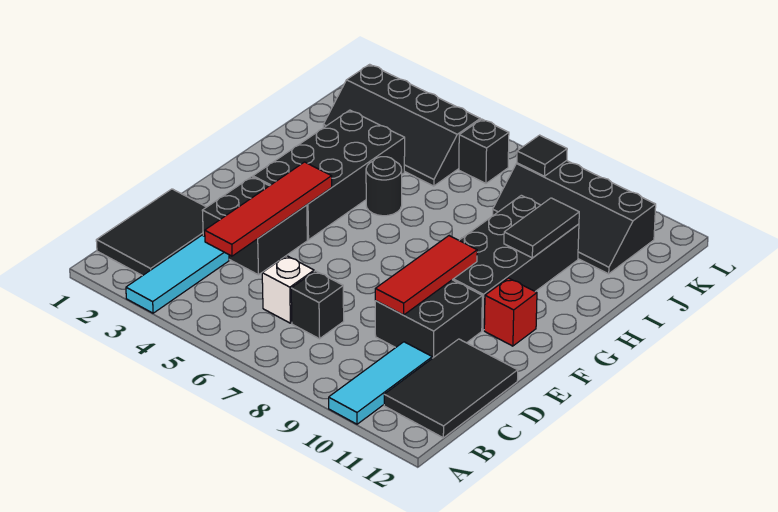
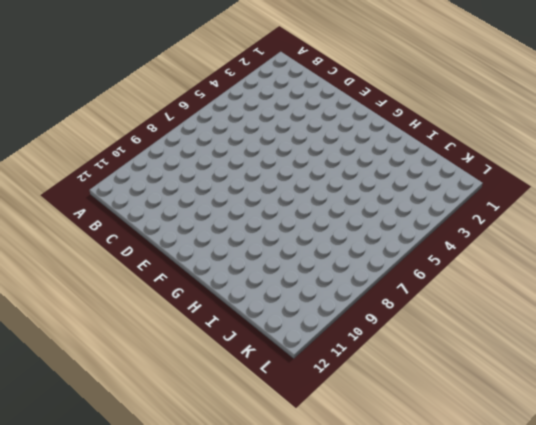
none -> cyan tile A3:C3 level 1
none -> cyan tile A10:C10 level 1
none -> black tile B1:D2 level 1

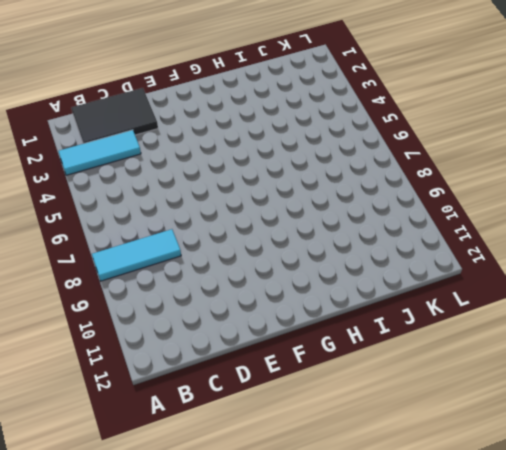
cyan tile A8:C8 level 1 -> cyan tile A10:C10 level 1
none -> black tile B11:D12 level 1
none -> white brick C6 level 1
none -> black brick C7 level 1

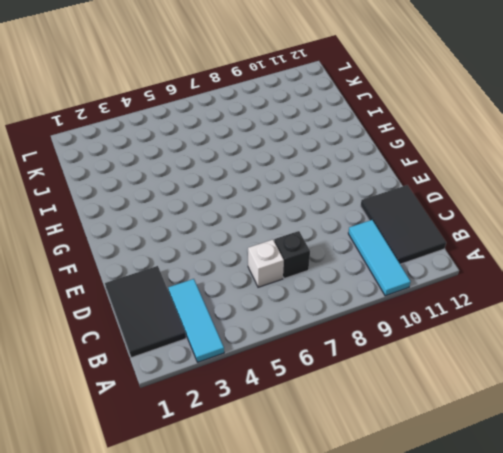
none -> black brick D3:E4 level 1
none -> black brick D9:E10 level 1
none -> black brick F3:I4 level 1

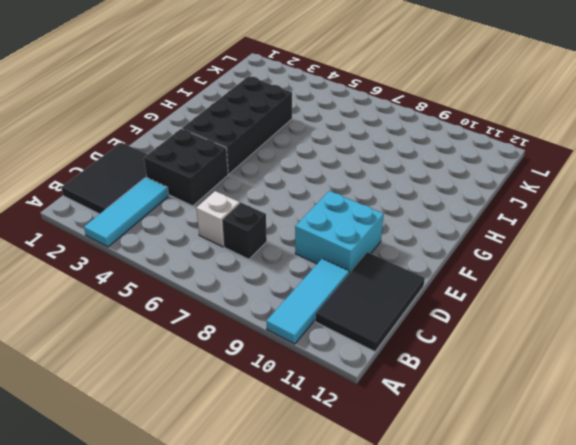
cyan brick D9:E10 level 1 -> black brick D9:E10 level 1
none -> black brick F9:I10 level 1
none -> red brick F11 level 1
none -> black round brick H5 level 1

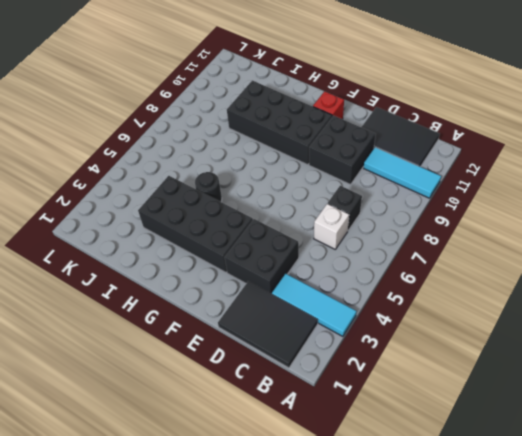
none -> black slope J2:K5 level 1 top K
none -> black slope J8:K11 level 1 top K
none -> black brick K6 level 1

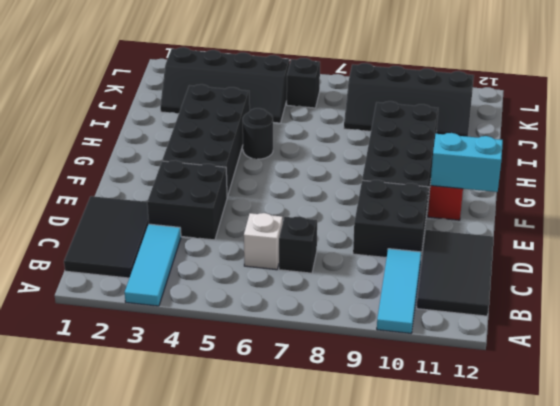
cyan brick F11:F12 level 2 -> none
none -> red tile C4:F4 level 2
none -> red tile D9:F9 level 2
none -> black tile H10:I10 level 2

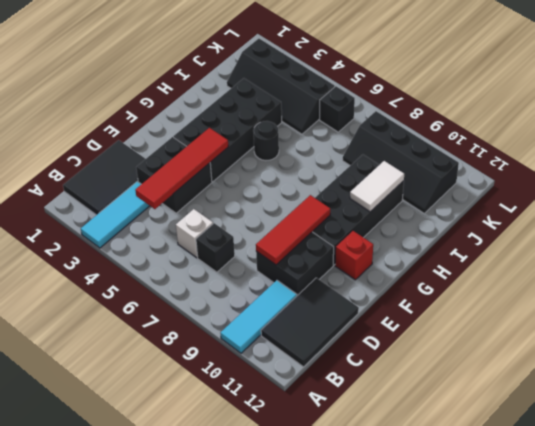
white tile H10:I10 level 2 -> black tile H10:I10 level 2
none -> black tile K8 level 2

